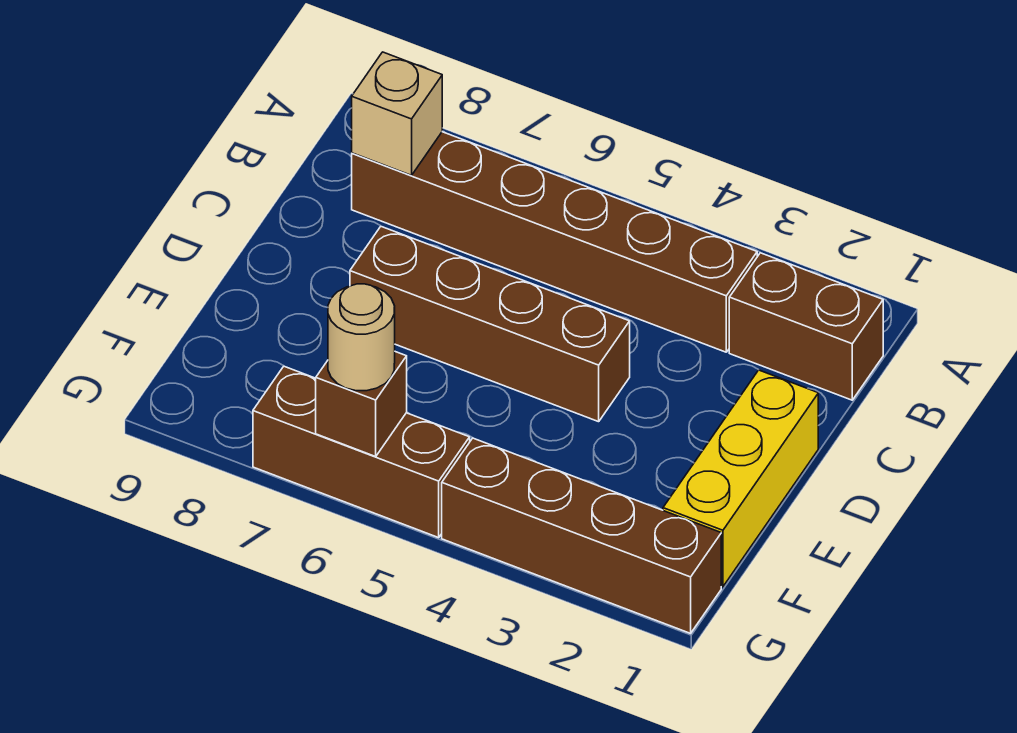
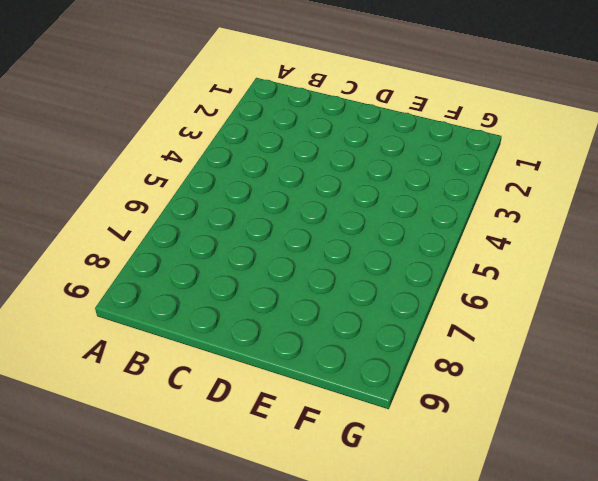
none -> brown brick B1:B2 level 1
none -> brown brick B3:B8 level 1

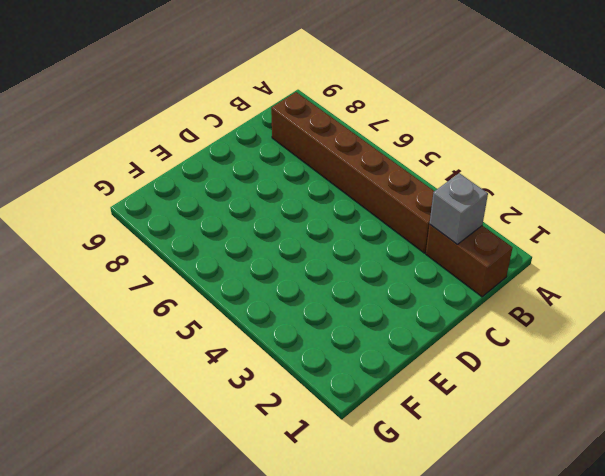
grey brick B2 level 2 -> none
none -> yellow brick D1:F1 level 1
none -> brown brick D4:D7 level 1

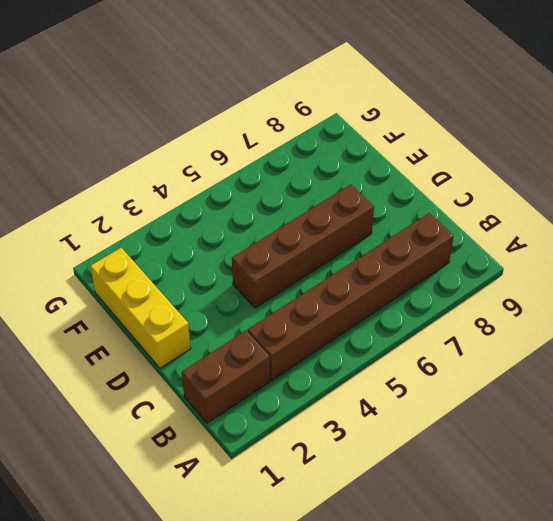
none -> brown brick G1:G4 level 1
none -> brown brick G5:G7 level 1

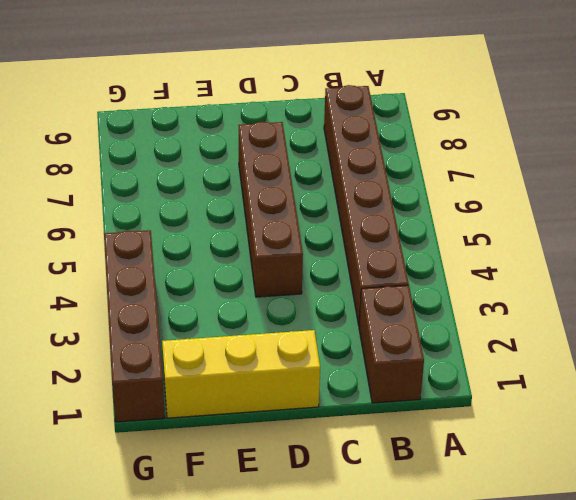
none -> brown brick G5:G7 level 1
none -> tan brick B8 level 2

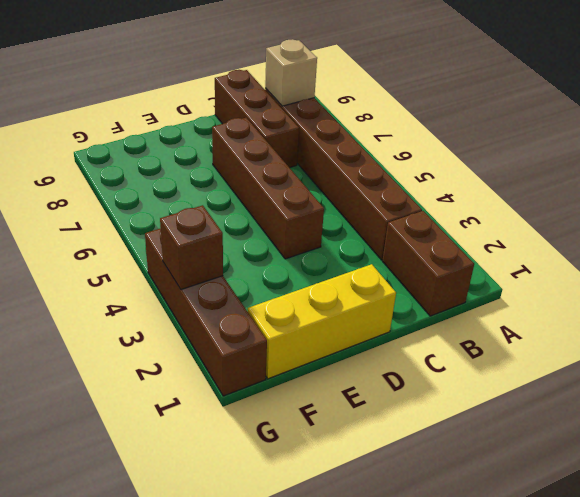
brown brick C7:C9 level 1 -> brown brick G5:G7 level 1
brown brick G3 level 2 -> brown brick G6 level 2
none -> tan round brick G6 level 3

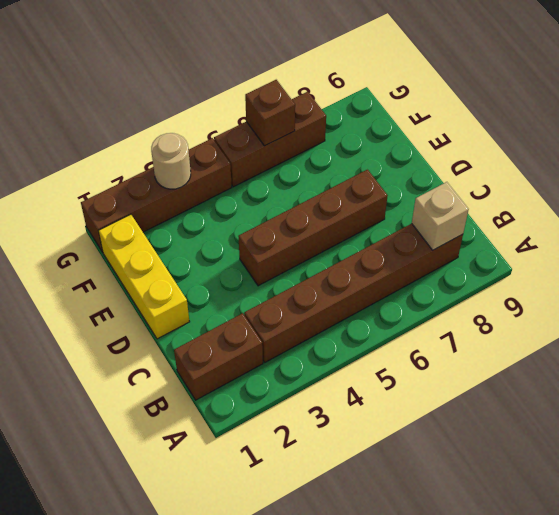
tan round brick G3 level 2 -> tan round brick G6 level 3

